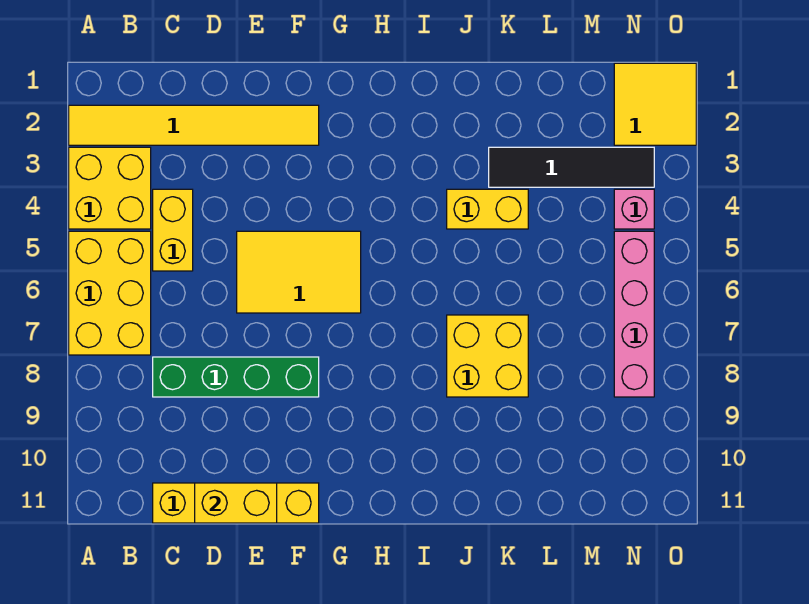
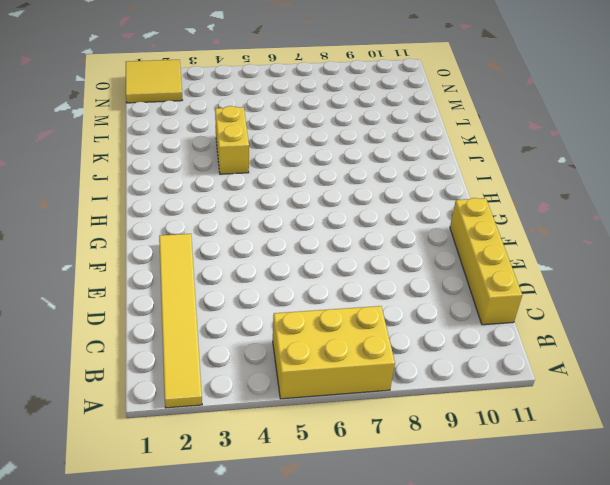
none -> yellow brick A3:B4 level 1
none -> yellow brick C4:C5 level 1
none -> green brick C8:F8 level 1

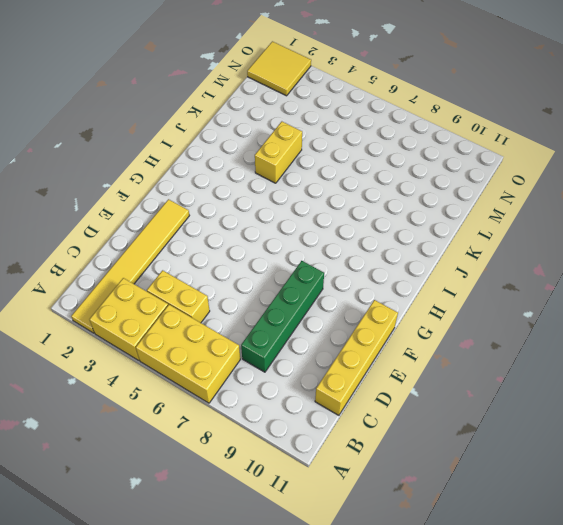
none -> yellow tile E5:G6 level 1
none -> yellow brick J7:K8 level 1
none -> black tile K3:N3 level 1

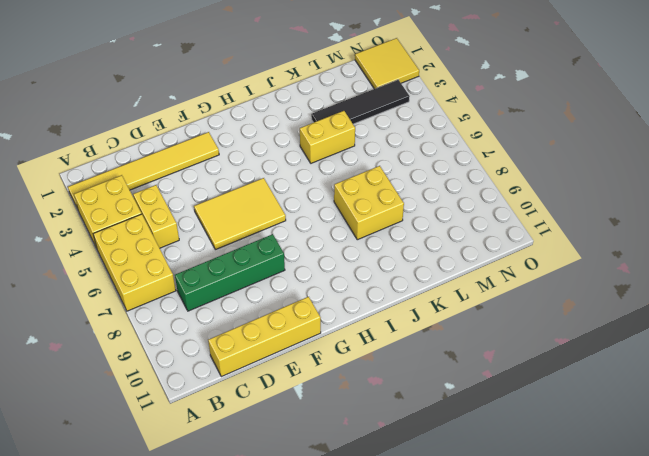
none -> pink brick N4 level 1
none -> pink brick N5:N8 level 1
none -> yellow brick D11:E11 level 2

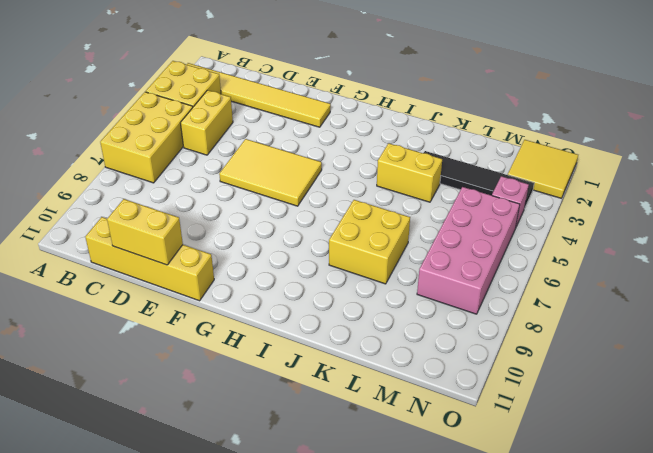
pink brick M5:N8 level 1 -> pink brick N5:N8 level 1
none -> green brick C8:F8 level 1

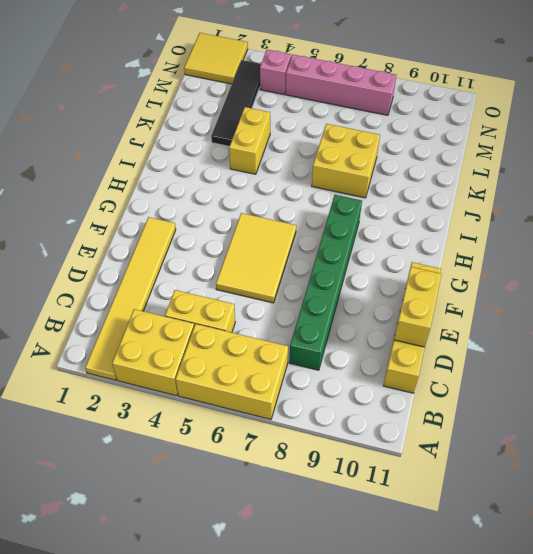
green brick C8:H8 level 1 -> green brick C8:F8 level 1

